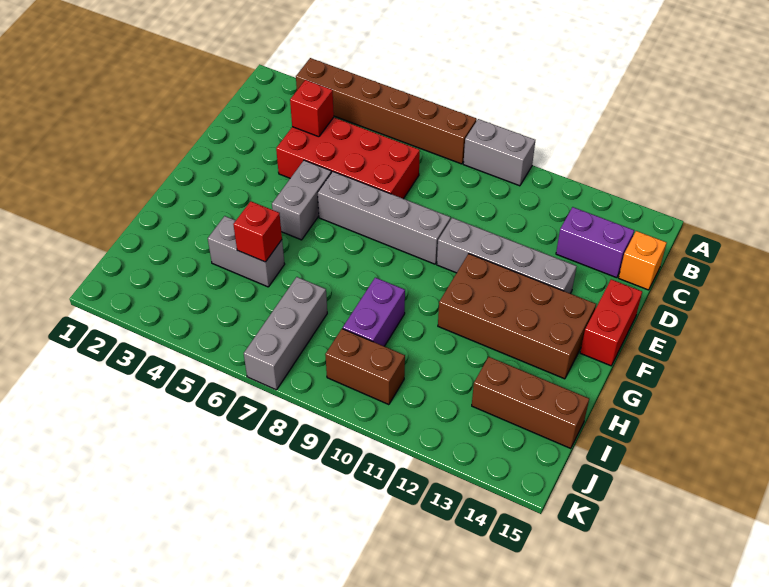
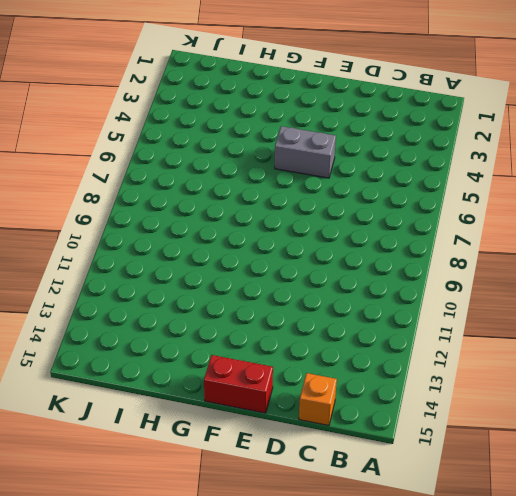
none -> brown brick A3:A8 level 1
none -> grey brick A9:A10 level 1
none -> red brick C4:D7 level 1

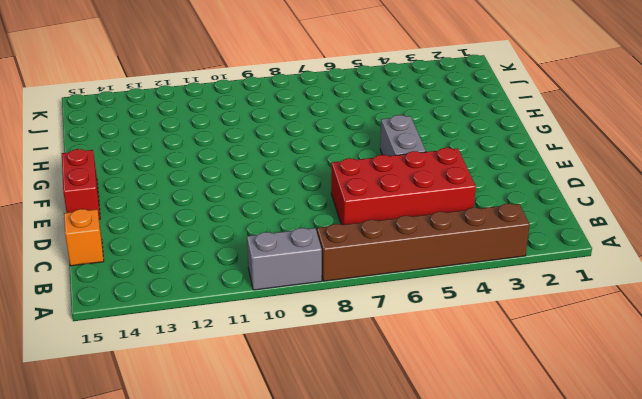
none -> purple brick C13:C14 level 1
none -> grey brick E6:E9 level 1
none -> grey brick E10:E13 level 1

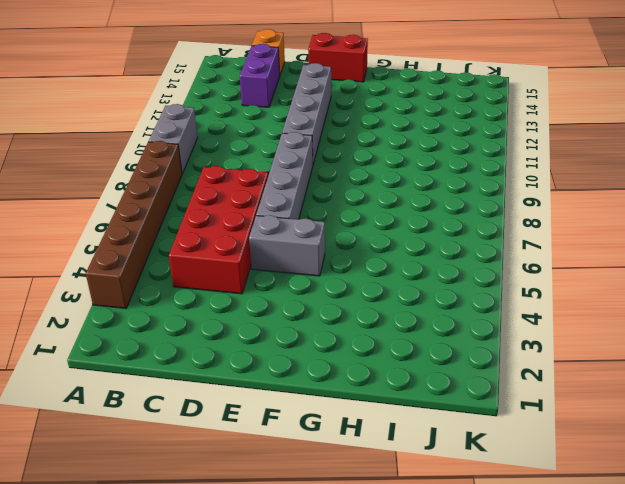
none -> brown brick F11:G14 level 1
none -> grey brick H4:H5 level 1
none -> purple brick H9:I9 level 1

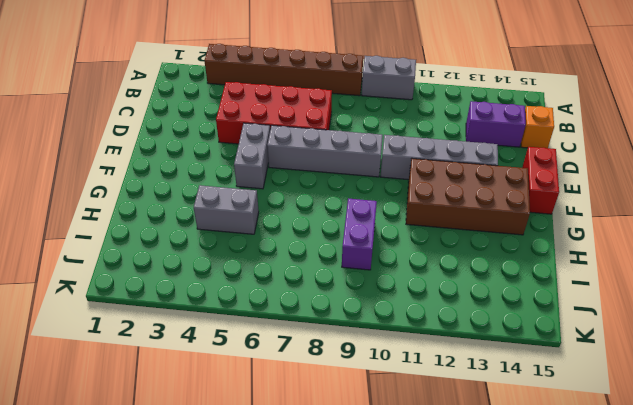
none -> grey brick I7:K7 level 1
none -> brown brick I13:I15 level 1
none -> brown brick J9:J10 level 1

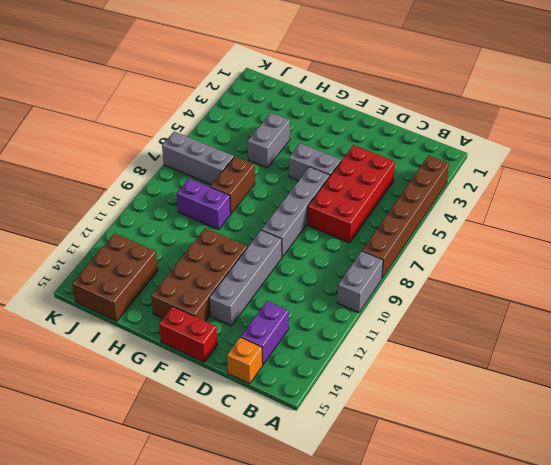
brown brick H7:H8 level 1 -> brown brick J9:J10 level 1
brown brick I13:J15 level 1 -> brown brick I13:I15 level 1
none -> red brick C4 level 2
none -> red brick H5 level 2

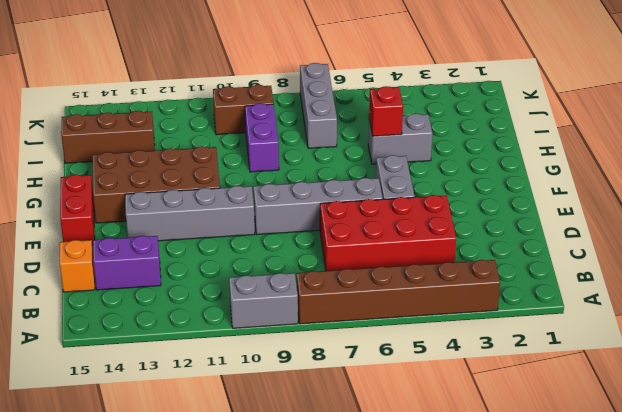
none -> red brick C4 level 2

